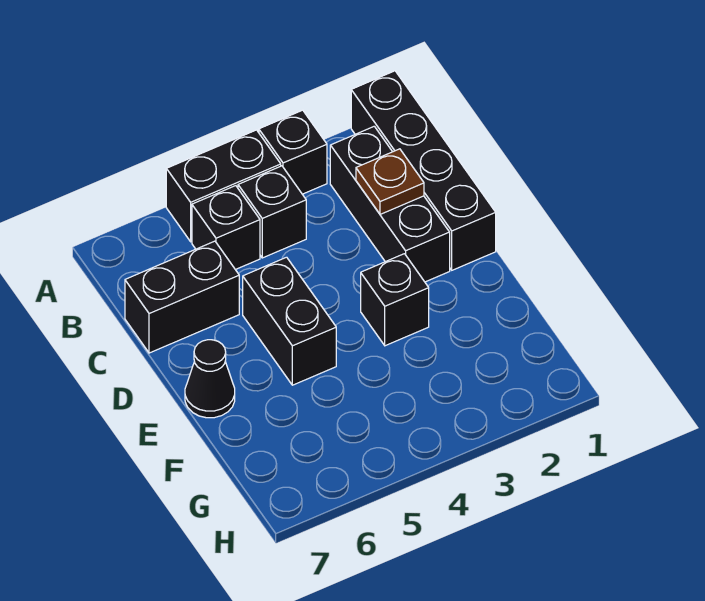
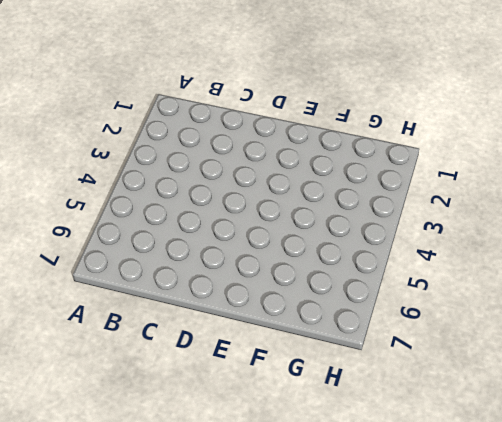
none -> black brick A1:D1 level 1
none -> black brick A3 level 1

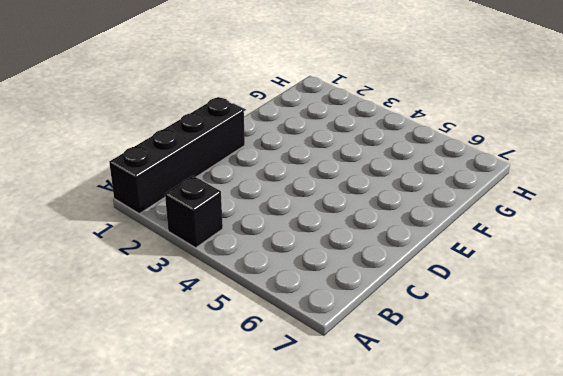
none -> black brick A4:A5 level 1
none -> black brick B2:D2 level 1

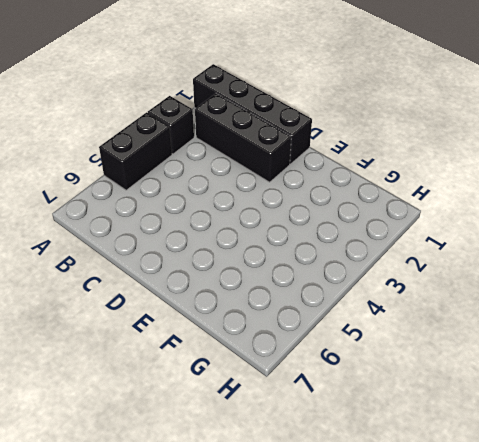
none -> black brick B4 level 1
none -> black brick B5 level 1

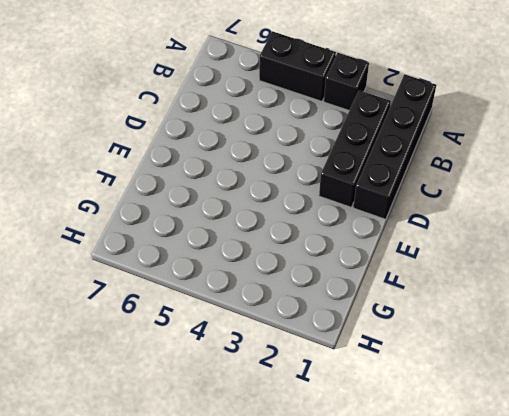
none -> black brick B4 level 1
none -> black brick B5 level 1

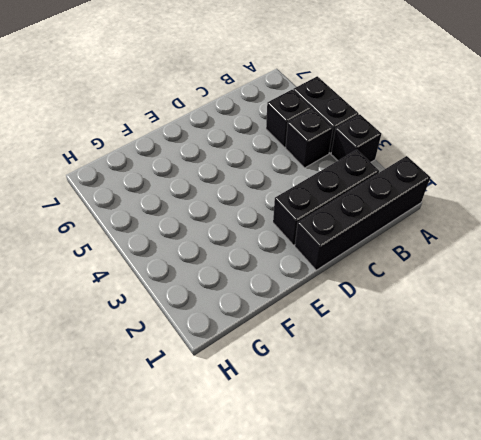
none -> black brick C6:C7 level 1
none -> black brick D5:E5 level 1

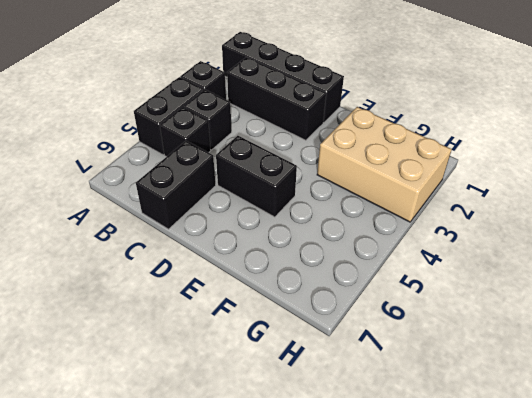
tan brick F2:H3 level 1 -> none
none -> black brick E3 level 1
none -> black cone E7 level 1

